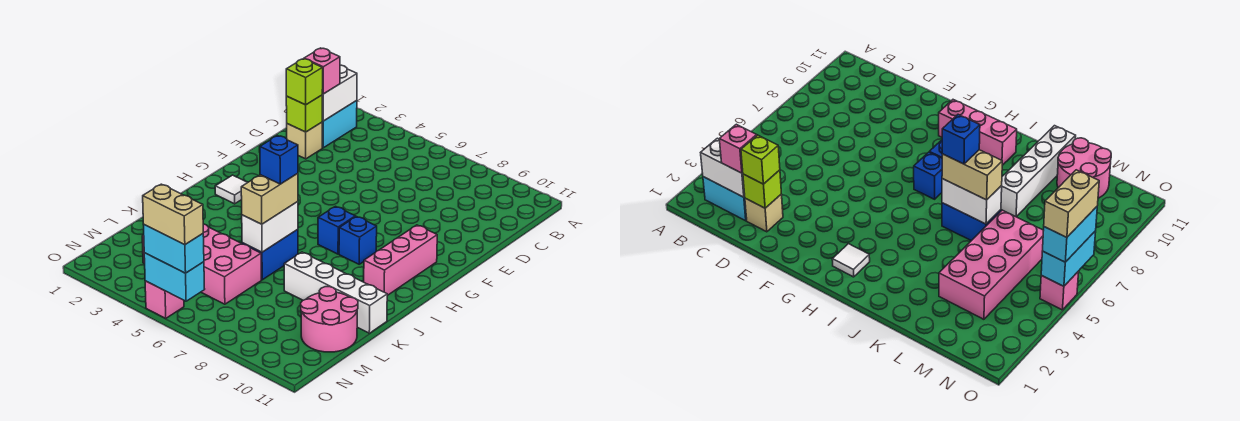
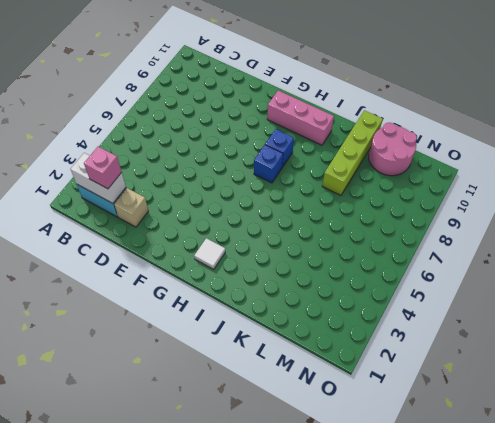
lime brick K8:K11 level 1 -> white brick K8:K11 level 1
none -> blue brick J6:K6 level 1
none -> pink brick L3:M6 level 1
none -> pink brick O5 level 1

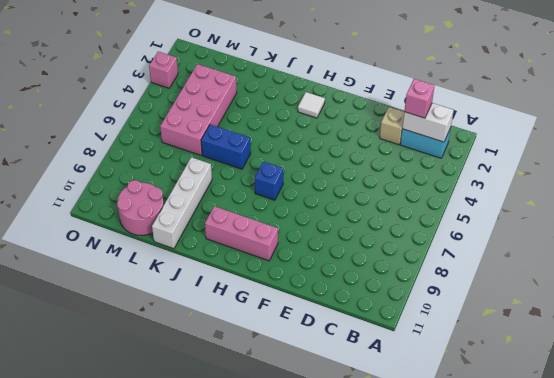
pink brick O3 level 1 -> pink brick O5 level 1
none -> blue brick H8 level 1
none -> lime brick D2 level 2
none -> white brick J6:K6 level 2

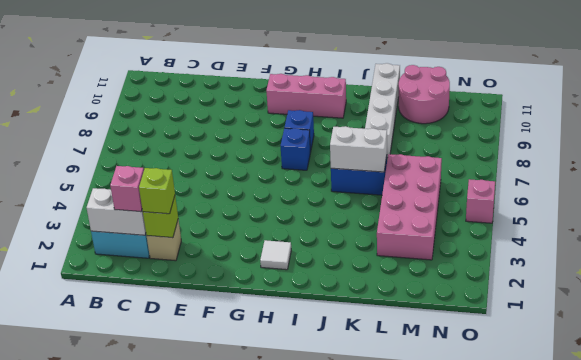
none -> cyan brick O5:O6 level 2
none -> tan brick J6:K6 level 3
none -> cyan brick O5:O6 level 3

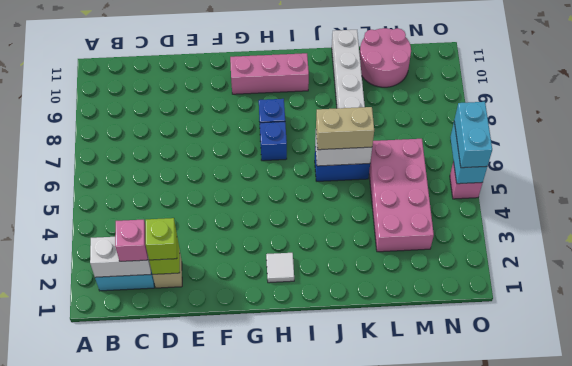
none -> blue brick J6 level 4
none -> tan brick O5:O6 level 4

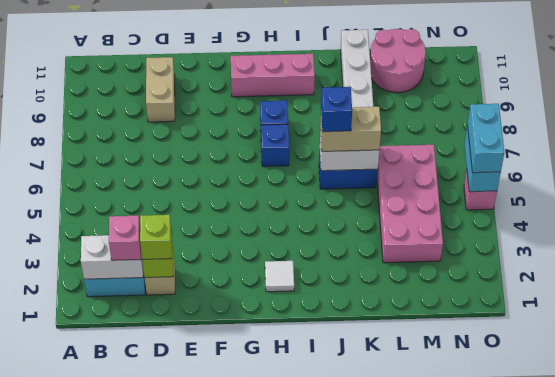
tan brick D9:D10 level 1 -> tan brick O5:O6 level 4

